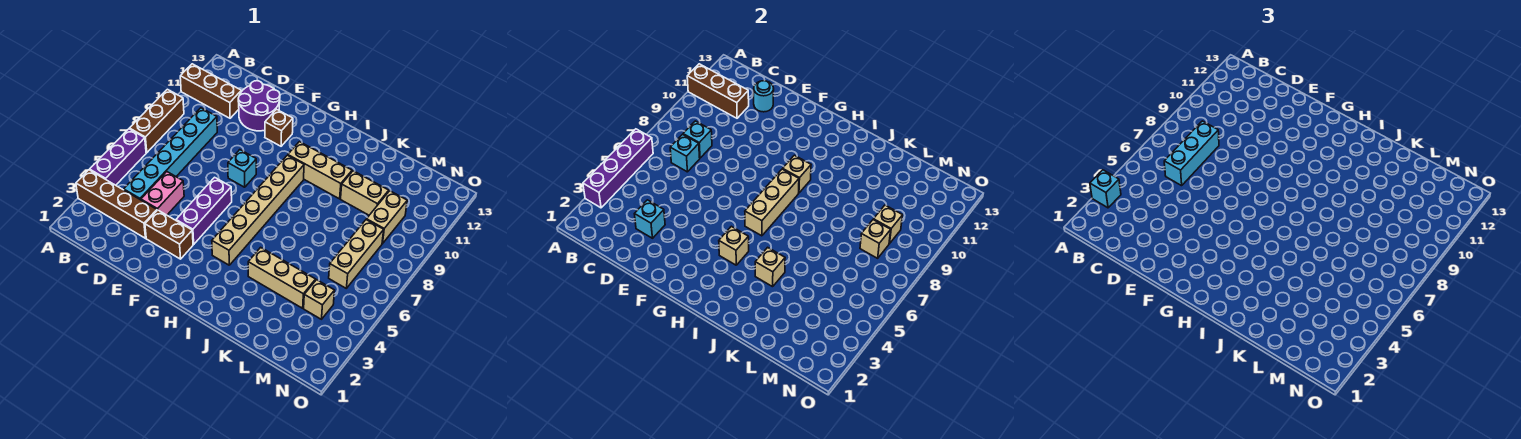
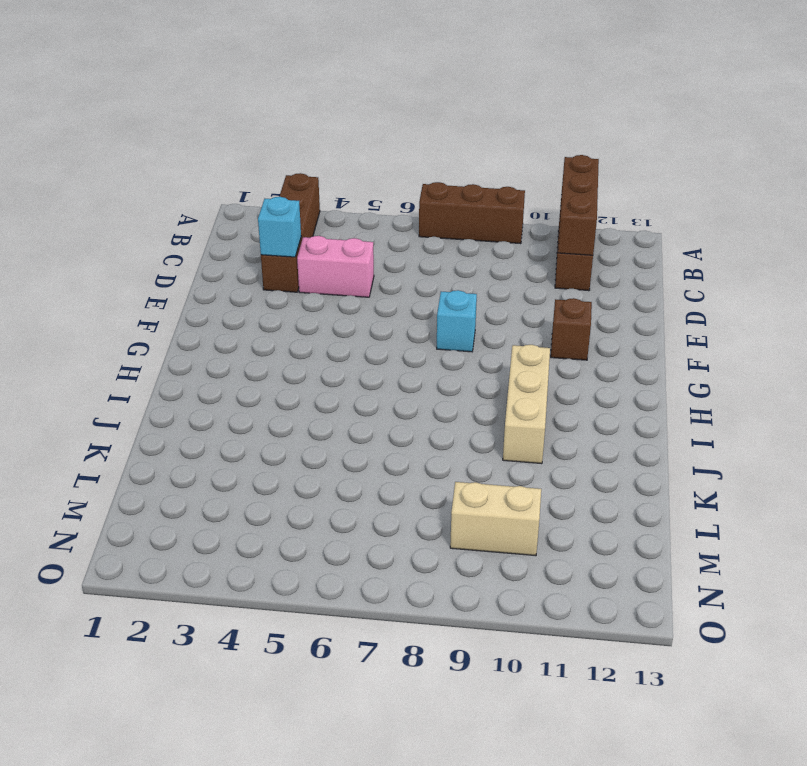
none -> purple brick A4:A6 level 1
none -> cyan brick C4:C9 level 1
none -> purple round brick D11:E12 level 1
none -> brown brick E3:F3 level 1

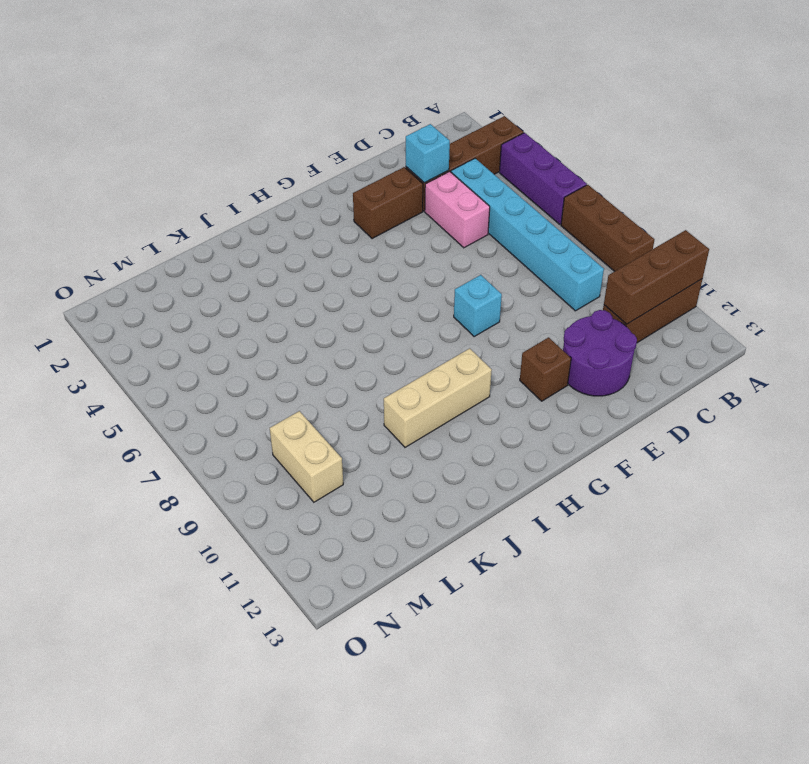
none -> purple brick F4:F6 level 1
none -> tan brick H4:H9 level 1
none -> tan brick J4:L4 level 1
none -> tan brick K10:L10 level 1

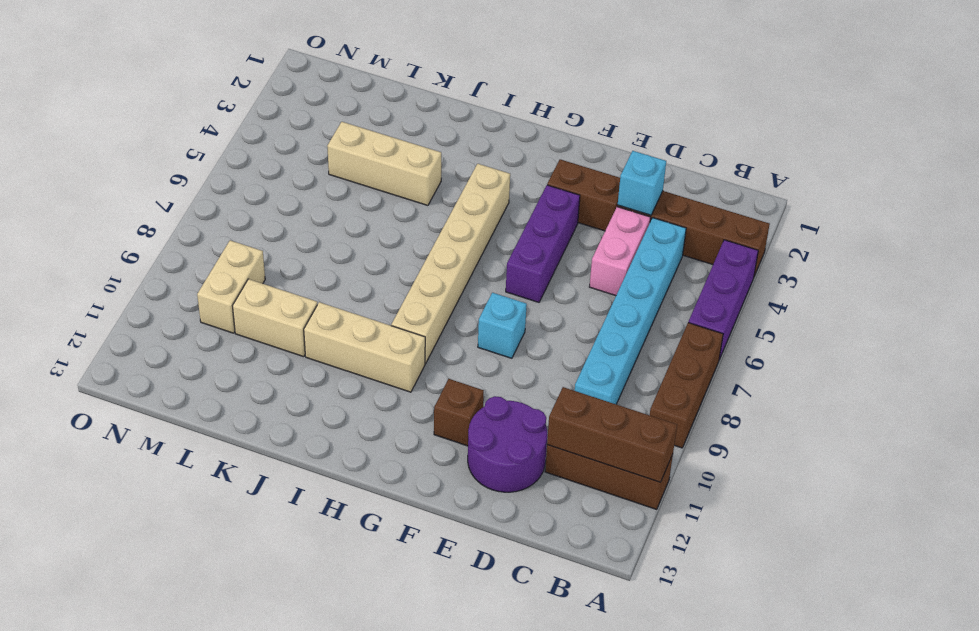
none -> tan brick M4 level 1
none -> tan brick M6:M8 level 1
none -> purple brick A3:A6 level 2
none -> cyan brick C7 level 2

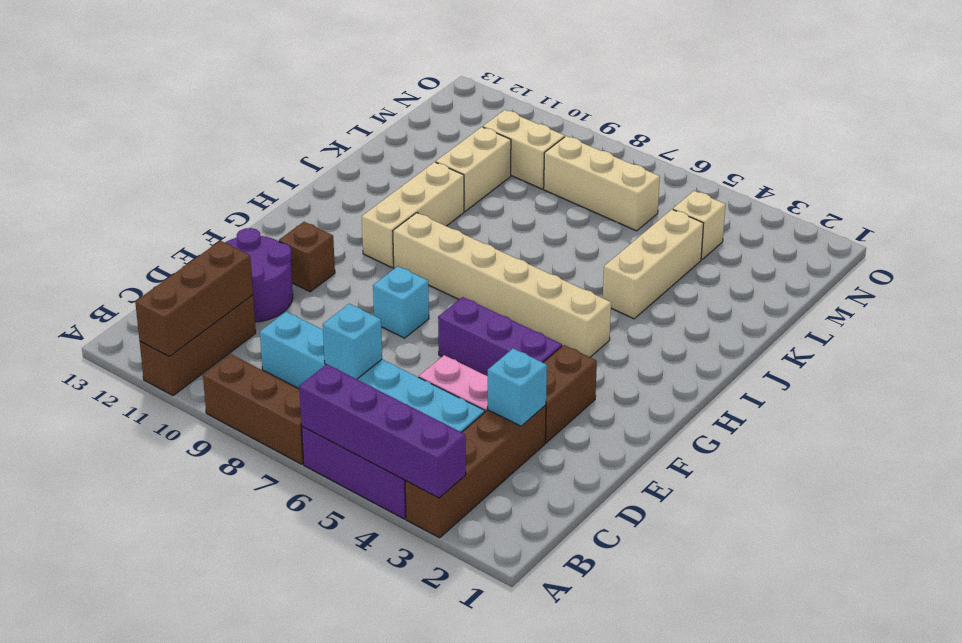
none -> cyan brick C8 level 2
none -> cyan round brick D12 level 2
none -> tan brick H4 level 2
none -> tan brick H6:H8 level 2

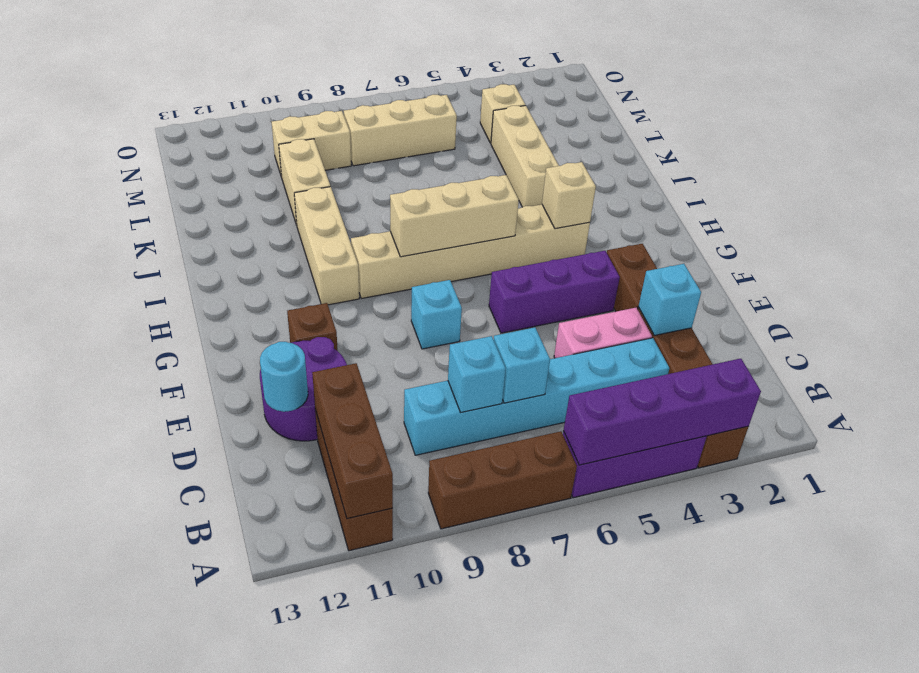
none -> tan brick H9 level 2
none -> tan brick J4 level 2
none -> tan brick M8 level 2
none -> tan brick M9 level 2

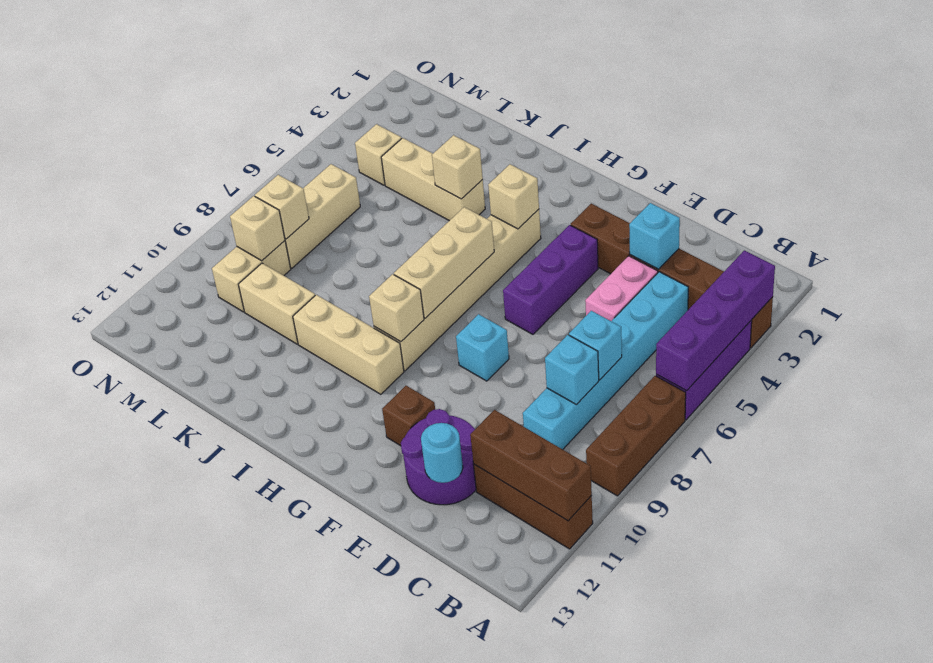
none -> cyan brick A3 level 3
none -> cyan brick C6:C8 level 3

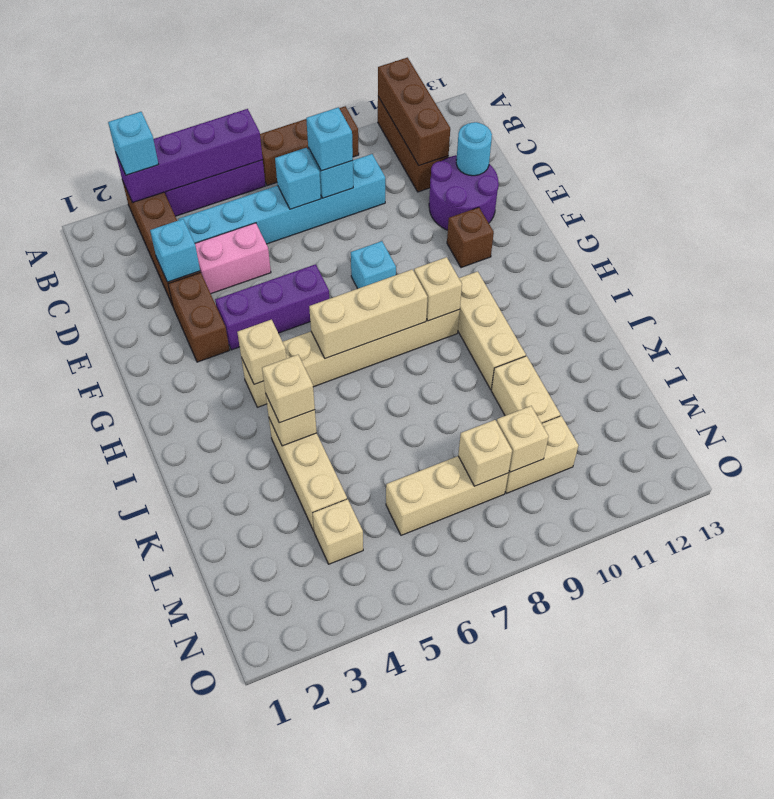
cyan brick C8 level 3 -> cyan brick C6:C8 level 3
tan brick J4 level 3 -> none

